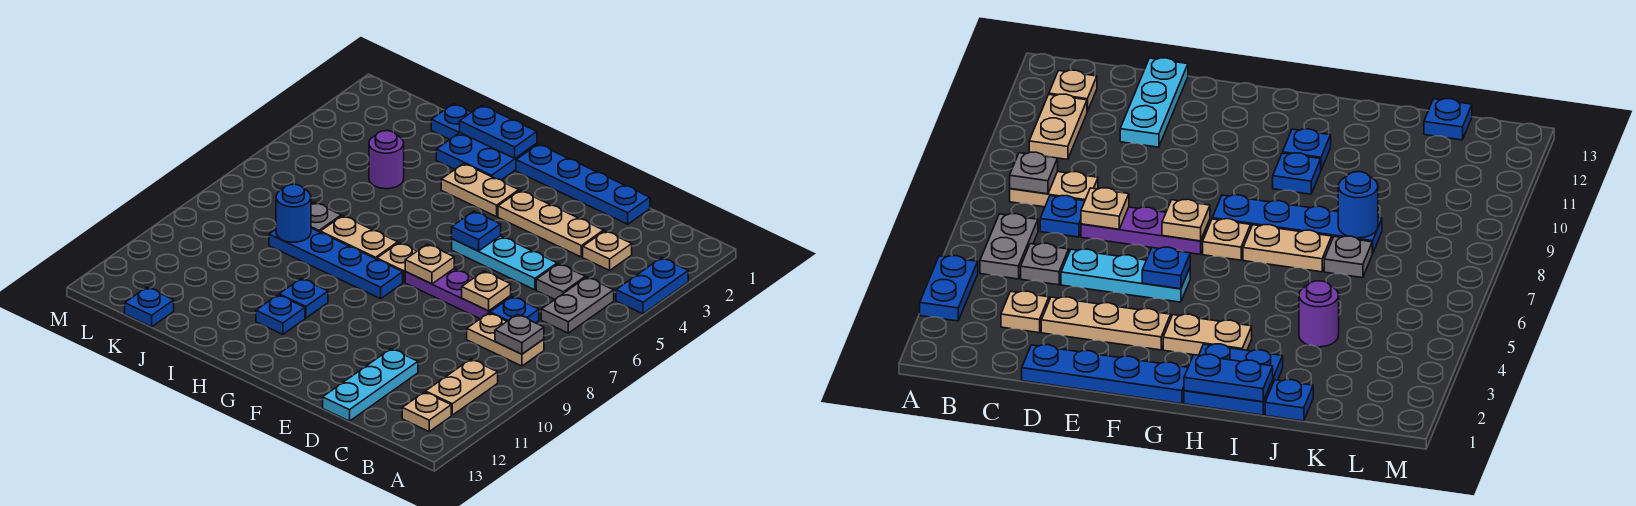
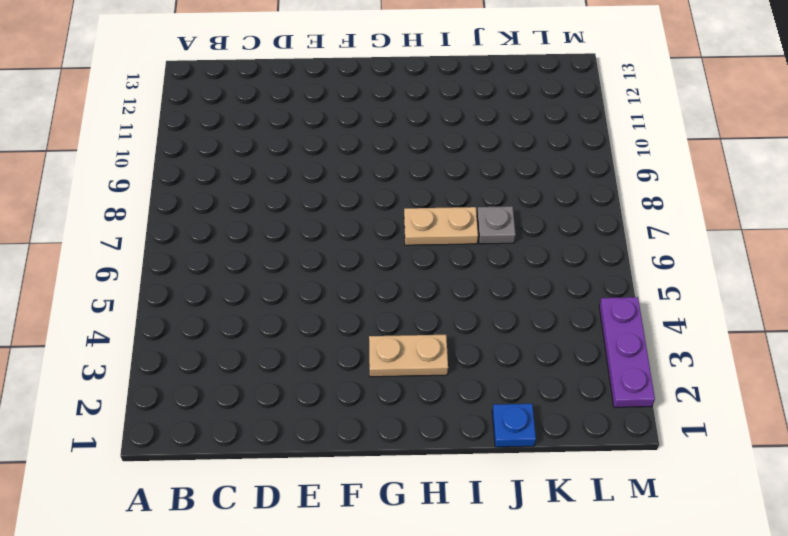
purple plate M2:M4 level 1 -> purple plate D7:F7 level 1
none -> blue plate A3:A4 level 1
none -> grey plate B5:B6 level 1
none -> tan plate B8:C8 level 1
none -> tan plate B10:B11 level 1

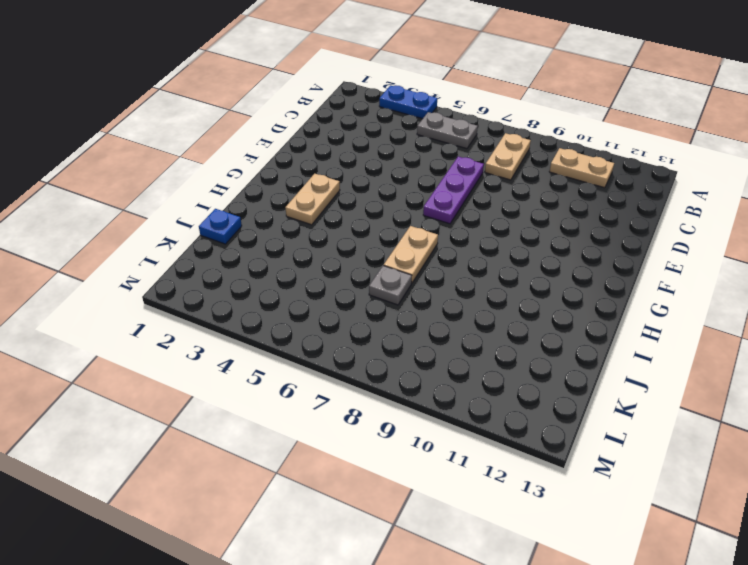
none -> tan plate B12 level 1
none -> tan plate C3 level 1
none -> grey plate C5 level 1
none -> blue plate C7 level 1

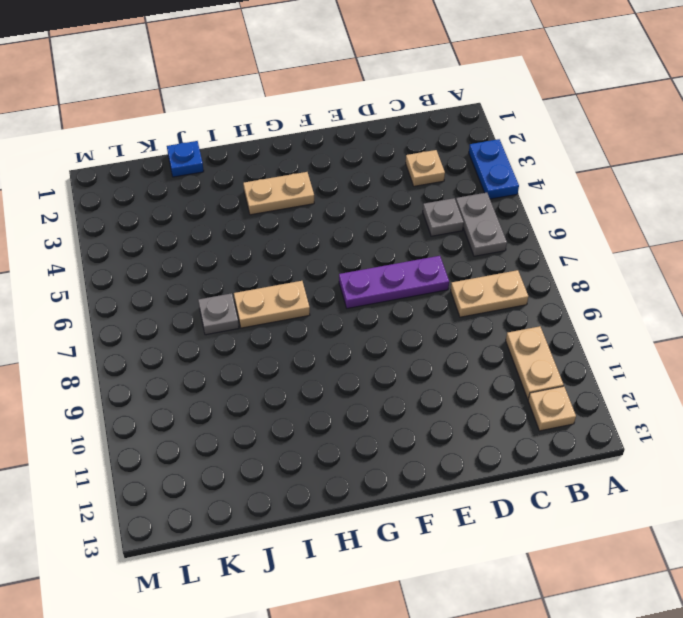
none -> blue plate C7 level 1
none -> blue plate D1:G1 level 1
none -> tan plate D3:F3 level 1
none -> cyan plate D5:F5 level 1

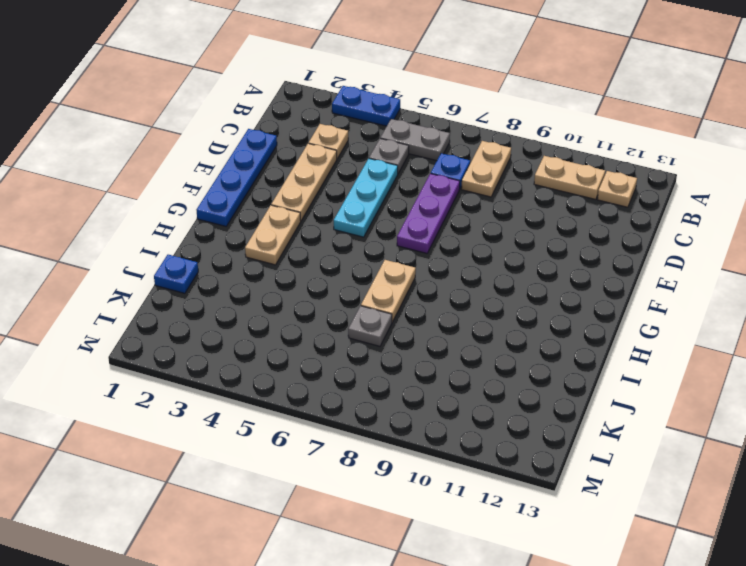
none -> cyan plate D11:D13 level 1
none -> tan plate G7 level 1
none -> blue plate G8:J8 level 1
none -> blue plate H1:I2 level 1

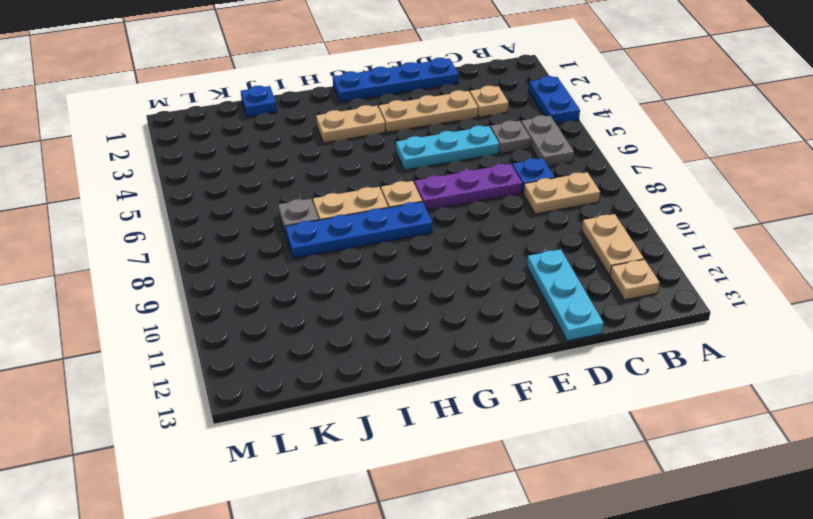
none -> blue plate H1:I2 level 1
none -> blue plate H10 level 1
none -> blue plate H11 level 1
none -> purple round brick J4 level 1

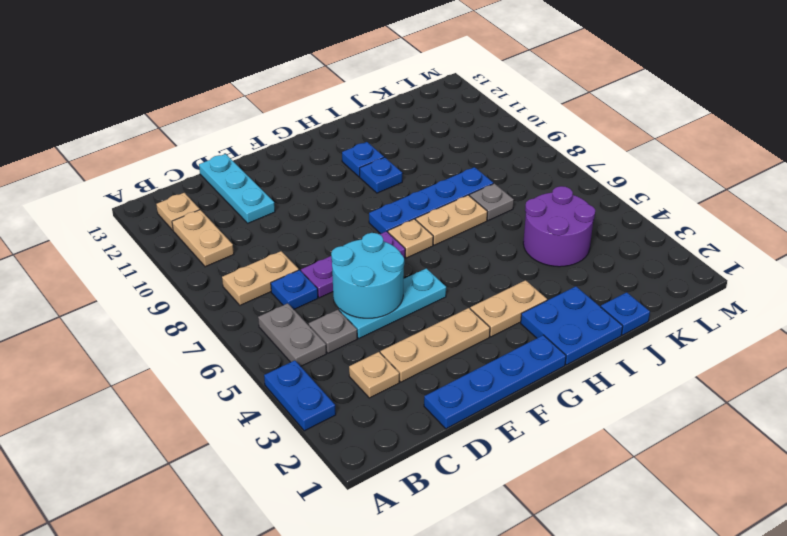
cyan round brick D5:E6 level 2 -> none
purple round brick J4:K5 level 1 -> purple round brick J4 level 1
none -> blue plate K13 level 1
none -> grey plate B8 level 2
none -> tan plate D7 level 2
none -> blue plate F5 level 2

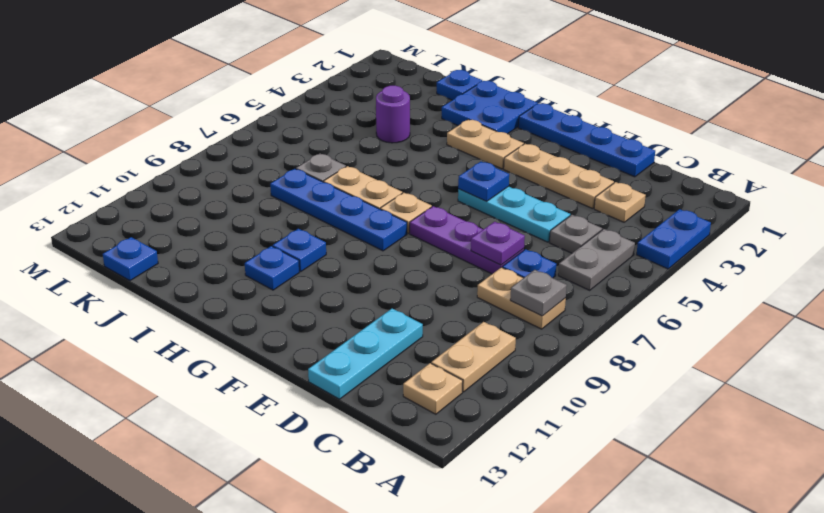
purple plate D7 level 2 -> tan plate D7 level 2
none -> tan plate F7 level 2
none -> blue plate H1:I1 level 2
none -> blue round brick J8 level 2

